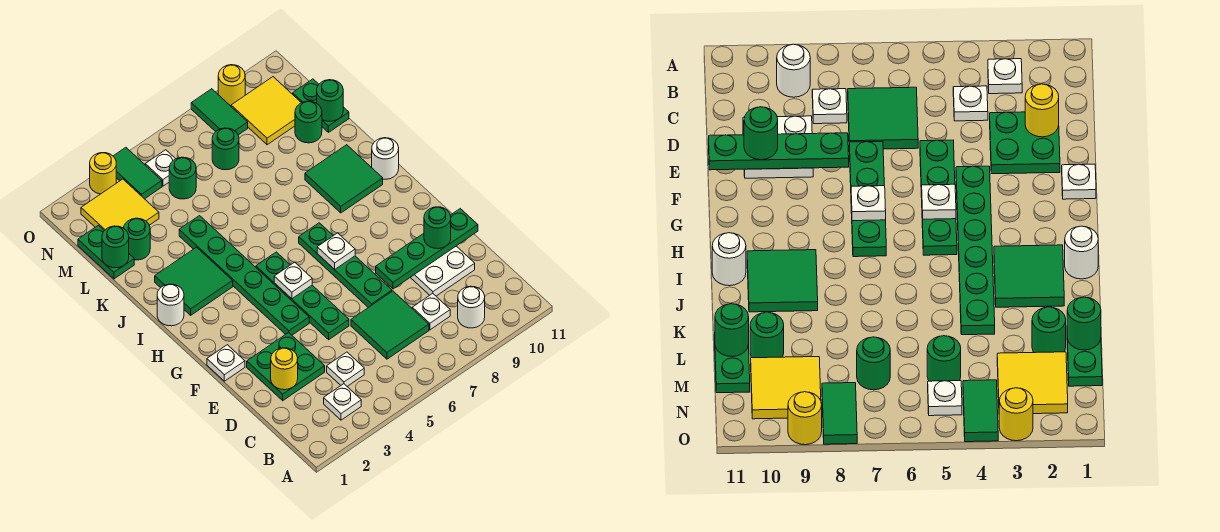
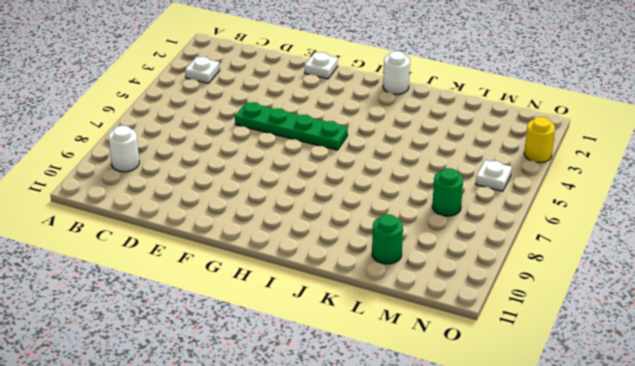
none -> white plate C4 level 1
none -> green tile C6:D7 level 1
none -> white plate C8 level 1
none -> green plate D2:E3 level 1

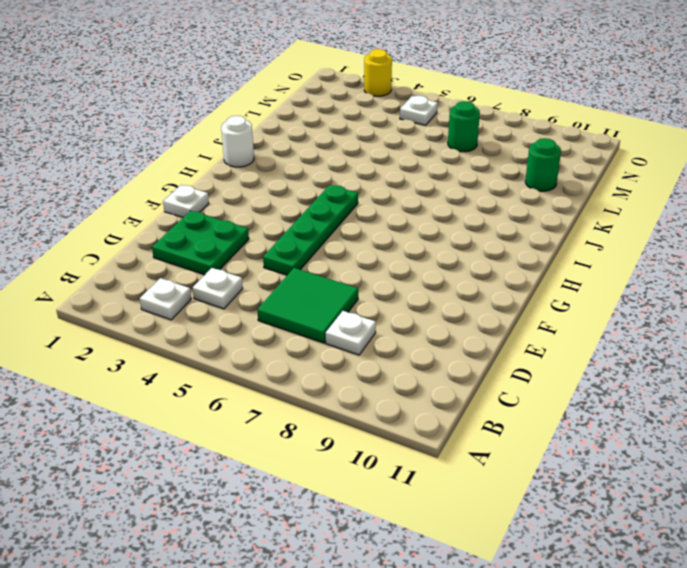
none -> white round brick B9 level 1
none -> white plate D9:E10 level 1
none -> green plate E7:H7 level 1
none -> green plate F4:K4 level 1

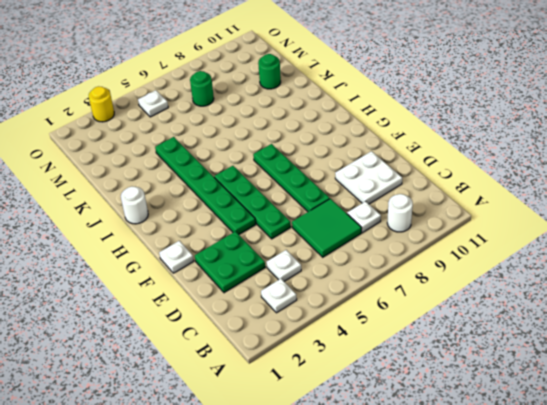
none -> green tile I2:J3 level 1
none -> green tile I9:J10 level 1
none -> white round brick I11 level 1
none -> green plate L1:M1 level 1

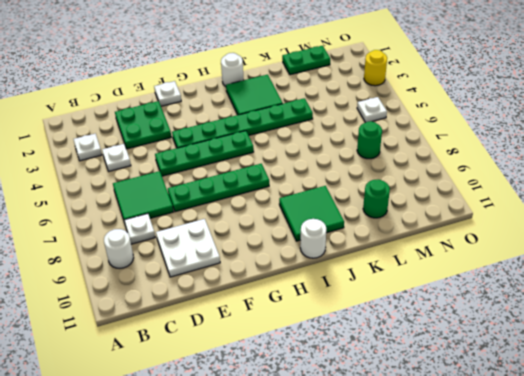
none -> green round brick L2 level 1
none -> green plate L11:M11 level 1
none -> yellow tile M2:N3 level 1
none -> green round brick M5 level 1

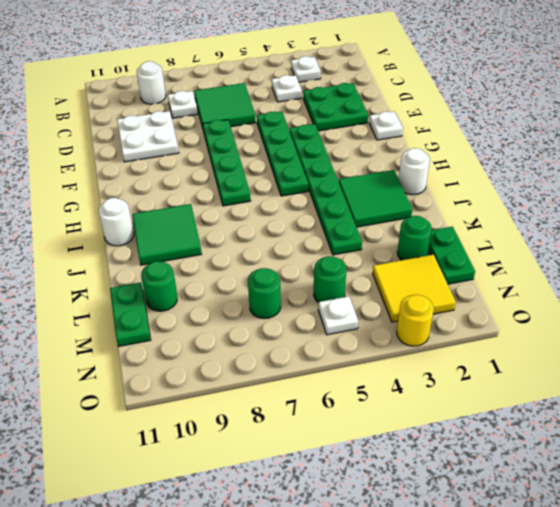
none -> yellow tile M9:N10 level 1
none -> green tile N4:O4 level 1
none -> green tile N8:O8 level 1
none -> yellow round brick O9 level 1

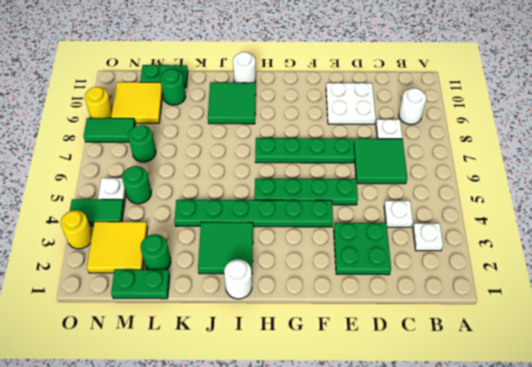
none -> white plate F1 level 1
none -> yellow round brick D2 level 2
none -> green plate E8:E11 level 2
none -> white plate G5 level 2

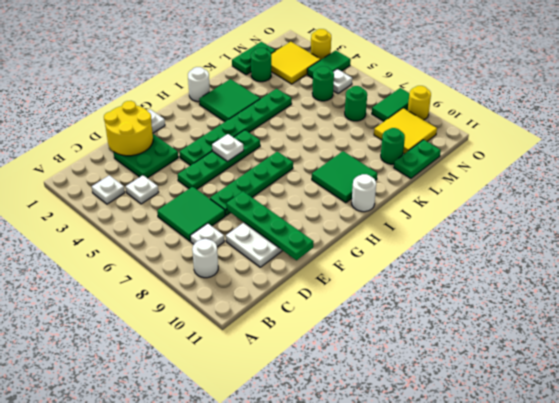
yellow round brick D1:E2 level 2 -> yellow round brick D2 level 2
none -> white plate G7 level 2
none -> green round brick L1 level 2
none -> green round brick L11 level 2
none -> green round brick E10 level 3

